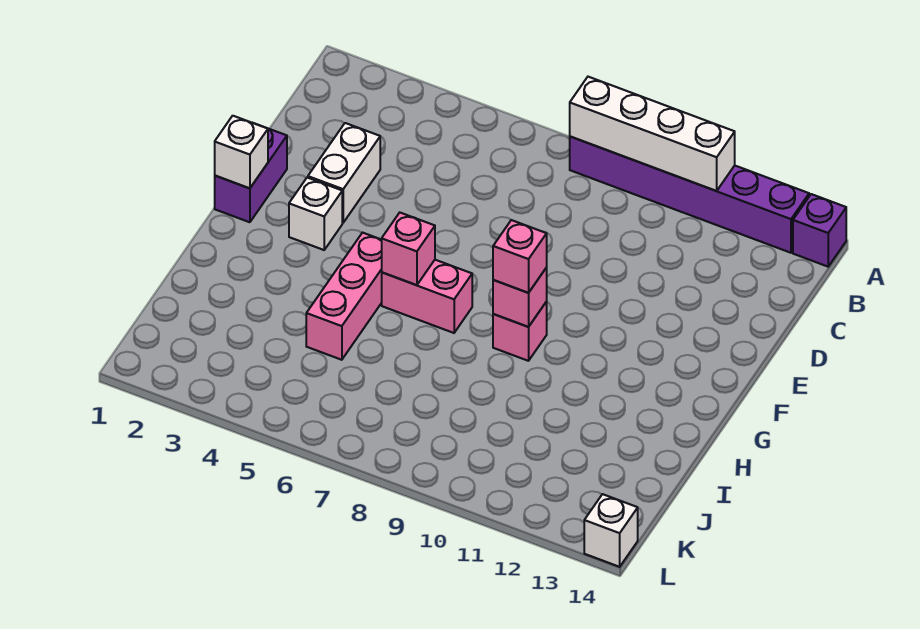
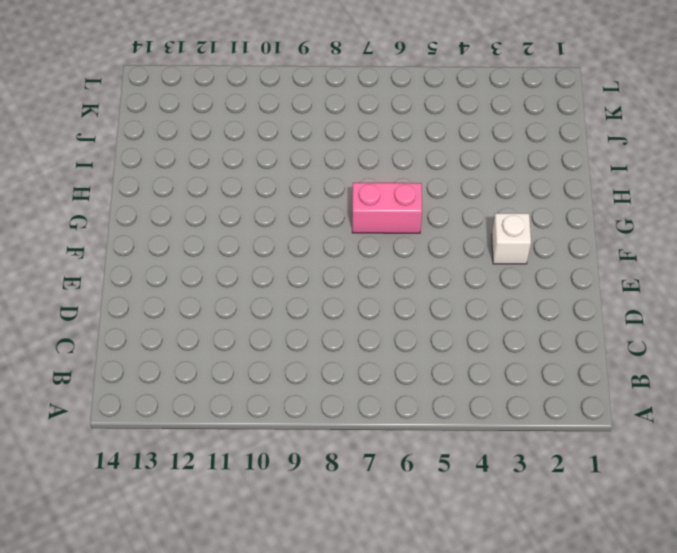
none -> purple brick A8:A13 level 1
none -> purple brick A14 level 1
none -> white brick D3:E3 level 1

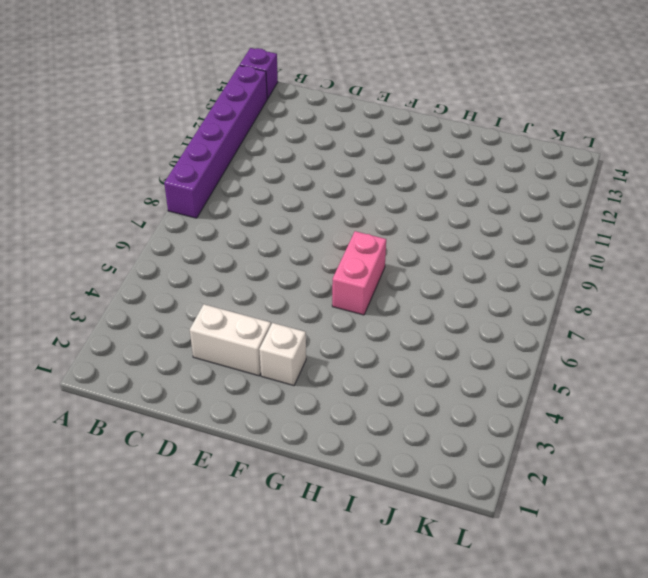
none -> purple brick E1:F1 level 1
none -> pink brick G5:I5 level 1
none -> pink brick G9 level 1

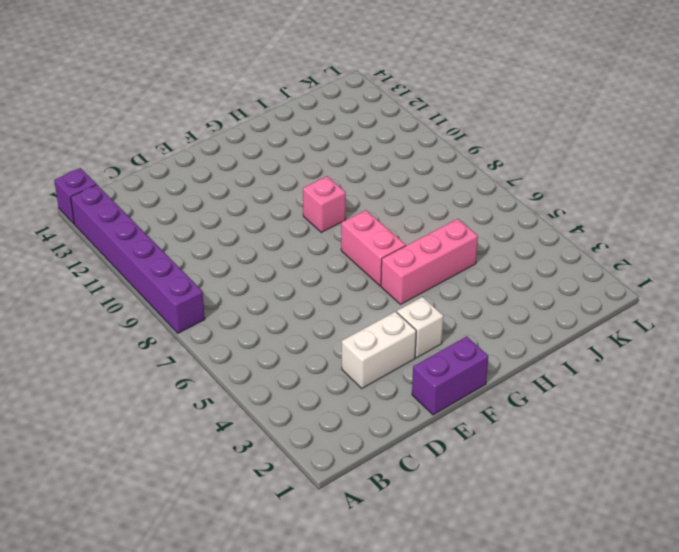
none -> white brick L14 level 1
none -> white brick A8:A11 level 2
none -> white brick F1 level 2

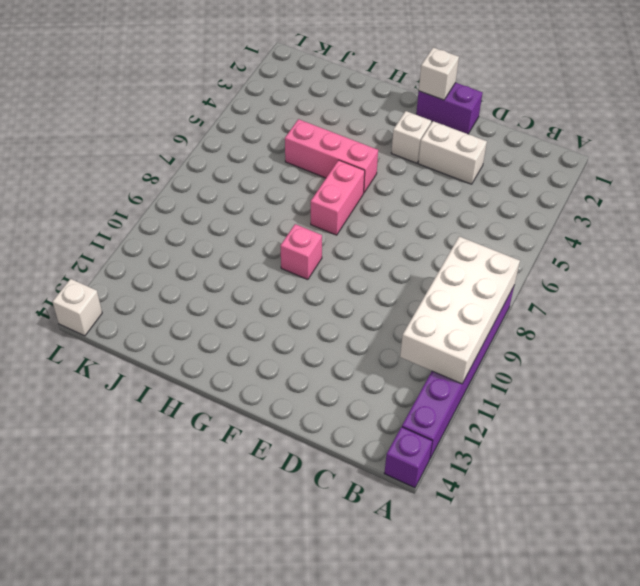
white brick A8:B11 level 2 -> white brick A8:A11 level 2
none -> pink brick G6 level 2
none -> pink brick G9 level 2
none -> pink brick G9 level 3

